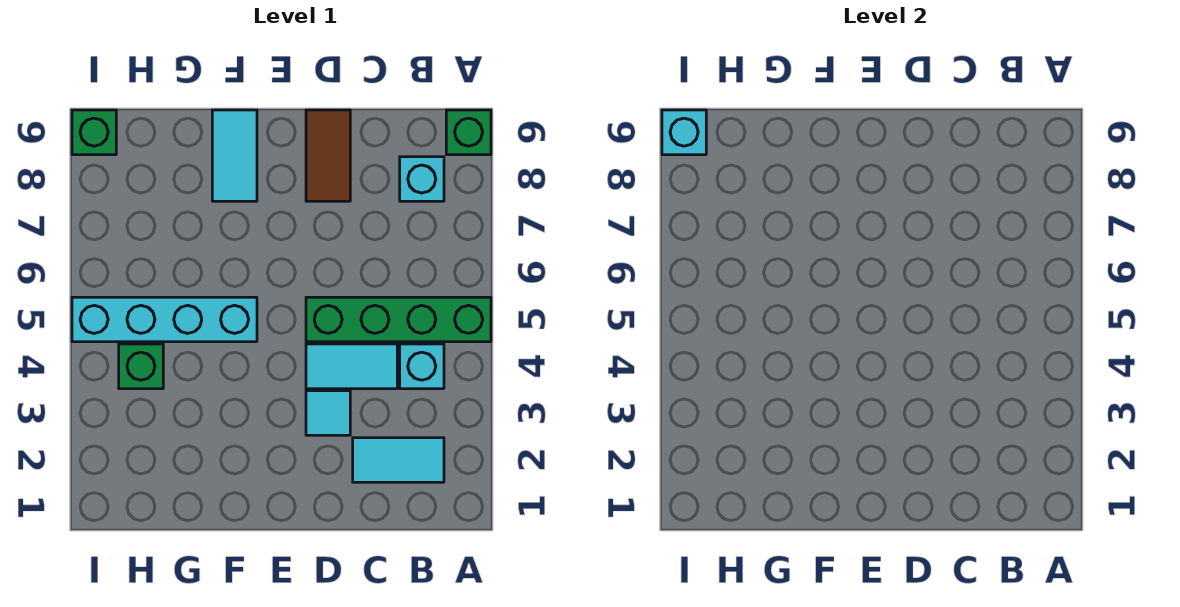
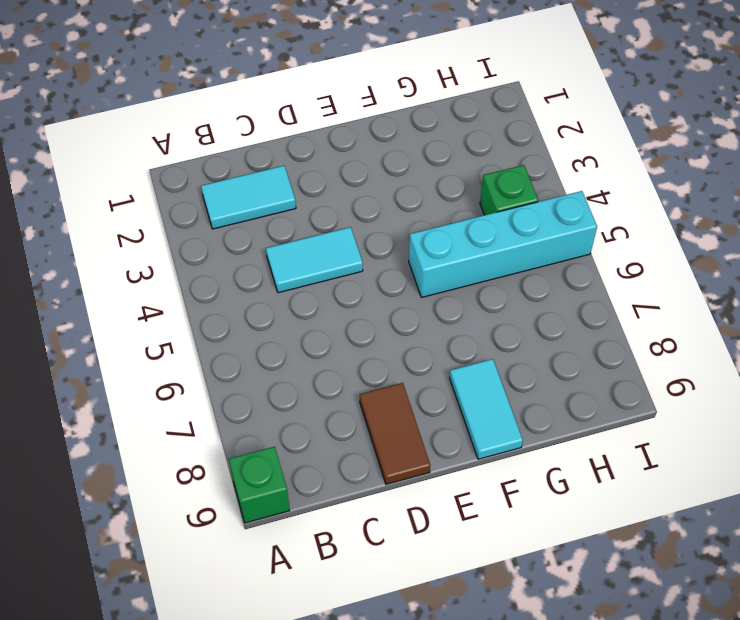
none -> green brick A5:D5 level 1
none -> cyan brick B4 level 1
none -> cyan brick B8 level 1

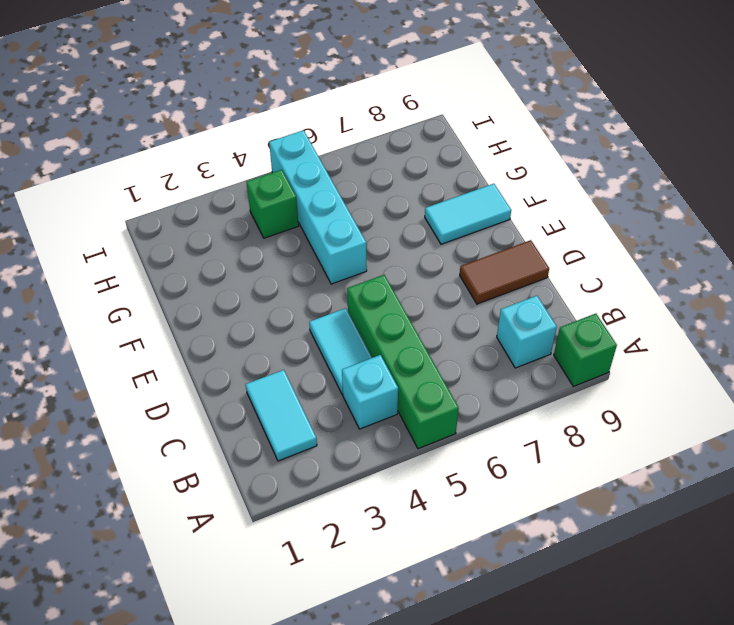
none -> cyan tile D3 level 1
none -> green brick I9 level 1
none -> cyan brick I9 level 2

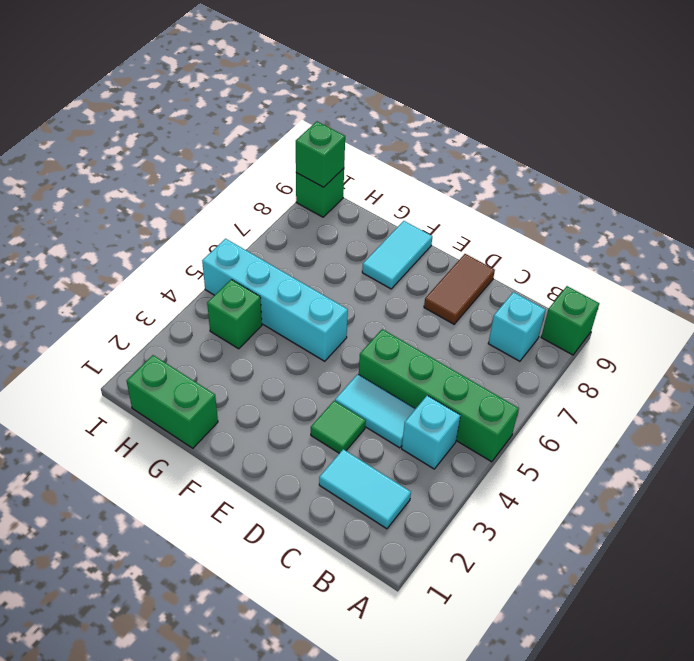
green tile D3 level 1 -> cyan tile D3 level 1
green brick G1:H1 level 1 -> none
green brick I9 level 2 -> cyan brick I9 level 2

